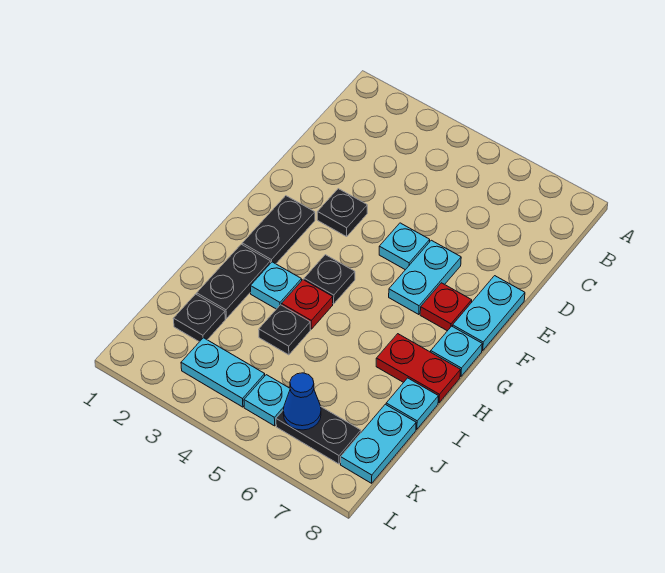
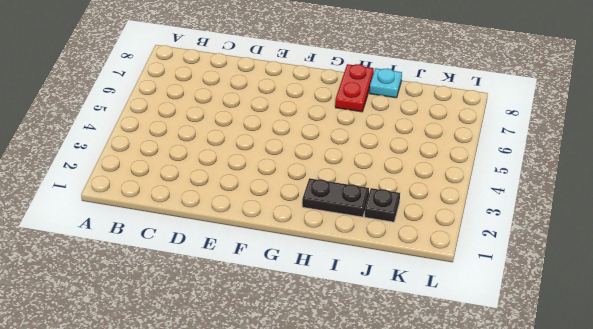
none -> black plate E3 level 1
none -> cyan plate E5 level 1
none -> cyan plate E6:F6 level 1

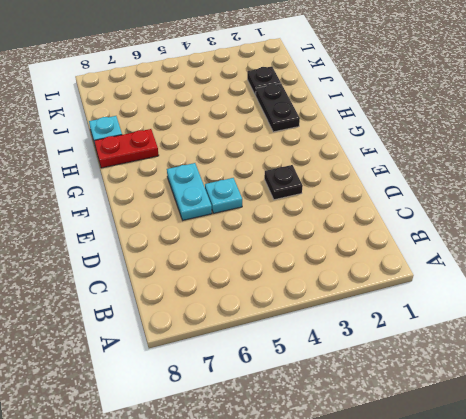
none -> cyan plate E8:F8 level 1
none -> black plate F2:G2 level 1
none -> red plate F7 level 1

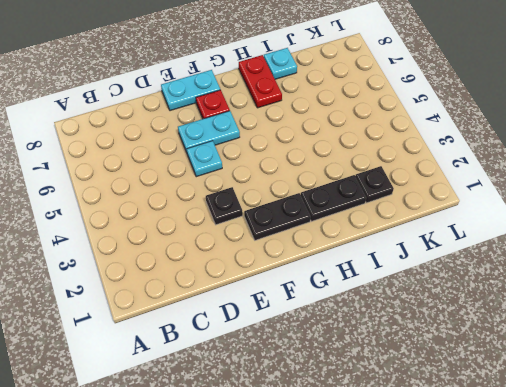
none -> black plate G4 level 1
none -> cyan plate G8 level 1
none -> cyan plate H3 level 1

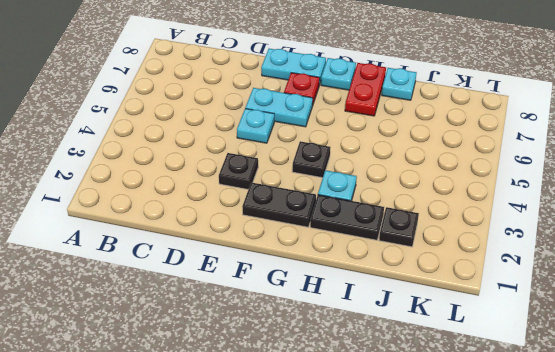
none -> red plate H4 level 1
none -> black plate I4 level 1
none -> cyan plate J8:K8 level 1

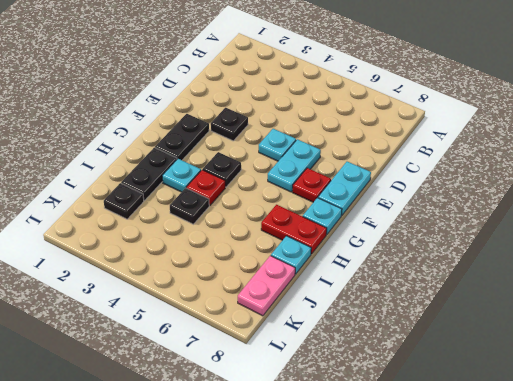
pink plate J8:K8 level 1 -> cyan plate J8:K8 level 1
none -> cyan plate K3:K4 level 1
none -> cyan plate K5 level 1
none -> black plate K6:K7 level 1

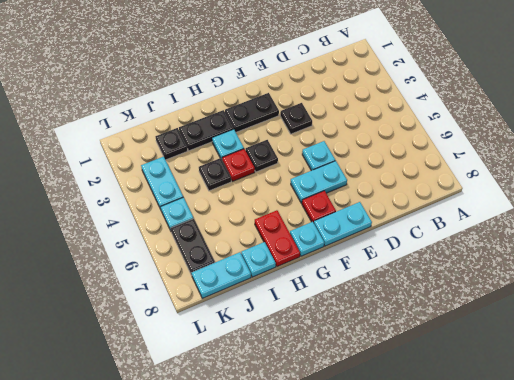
none -> blue cone K6 level 2

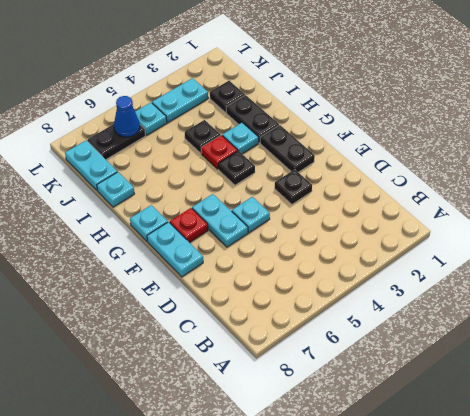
none -> red plate H7:H8 level 1

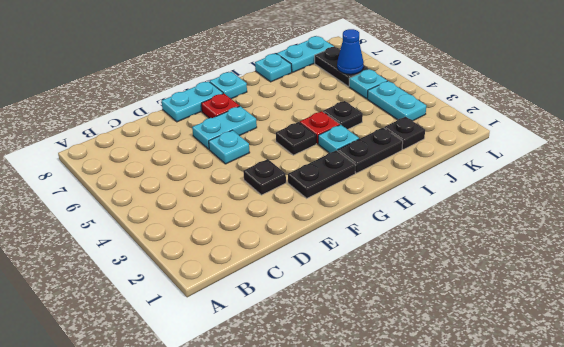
none -> red plate H7:H8 level 1

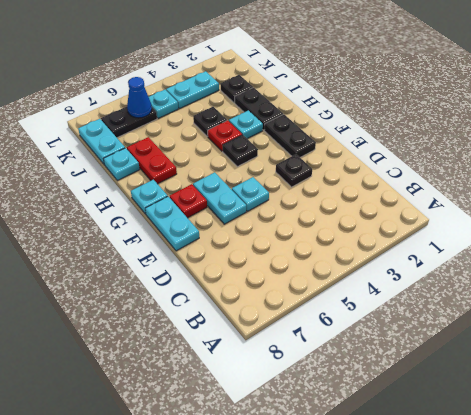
red plate H7:I7 level 1 -> red plate H7:H8 level 1

